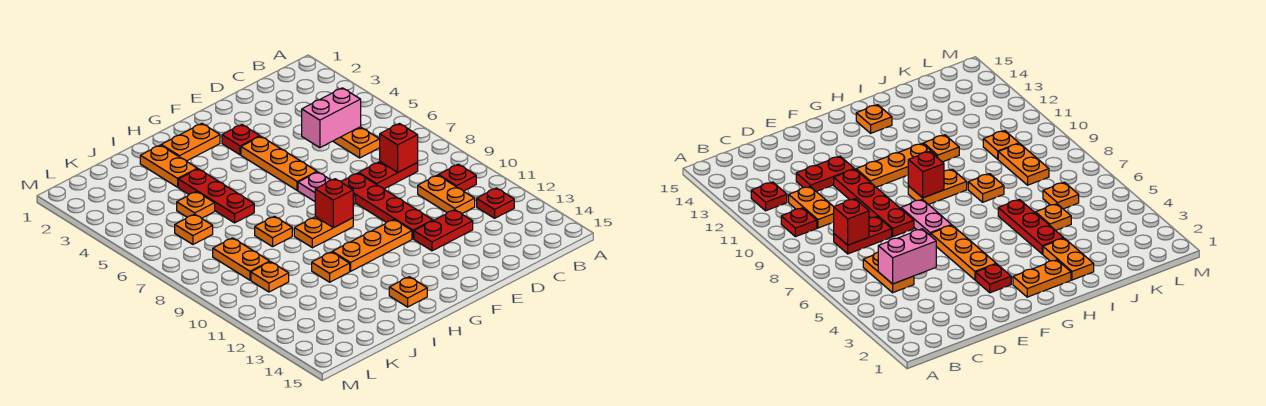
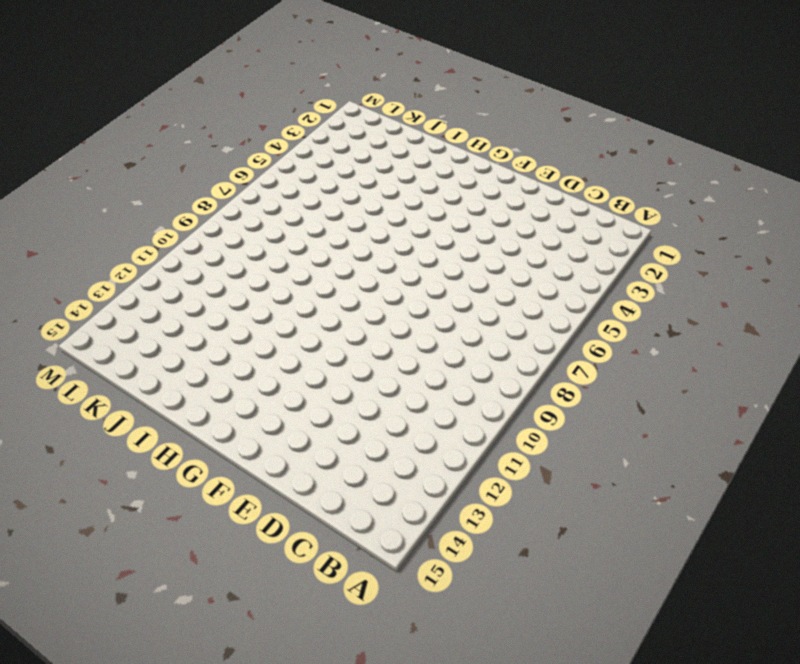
none -> red plate B10 level 1
none -> red plate B12 level 1
none -> orange plate C5:C6 level 1

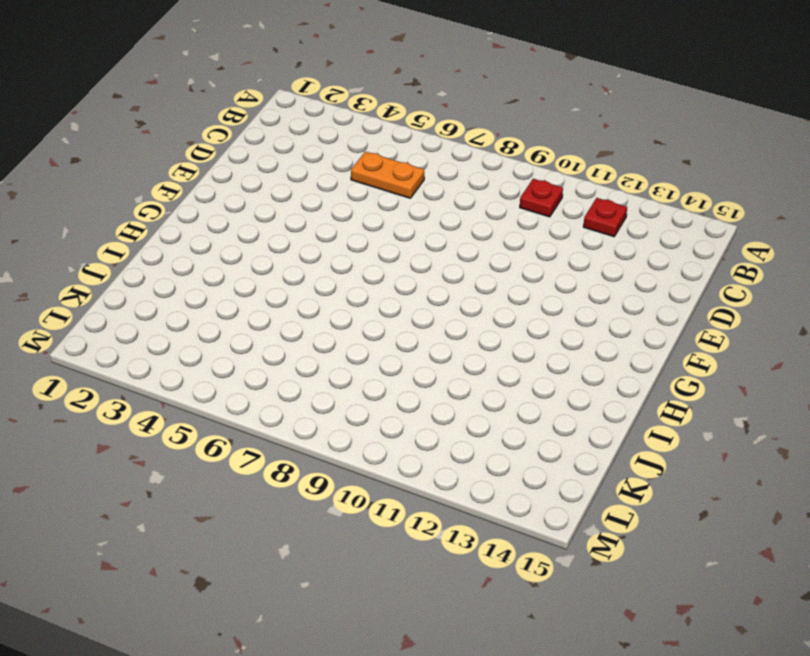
none -> red plate C8:D8 level 1
none -> orange plate C10:C11 level 1
none -> red plate D12:E12 level 1

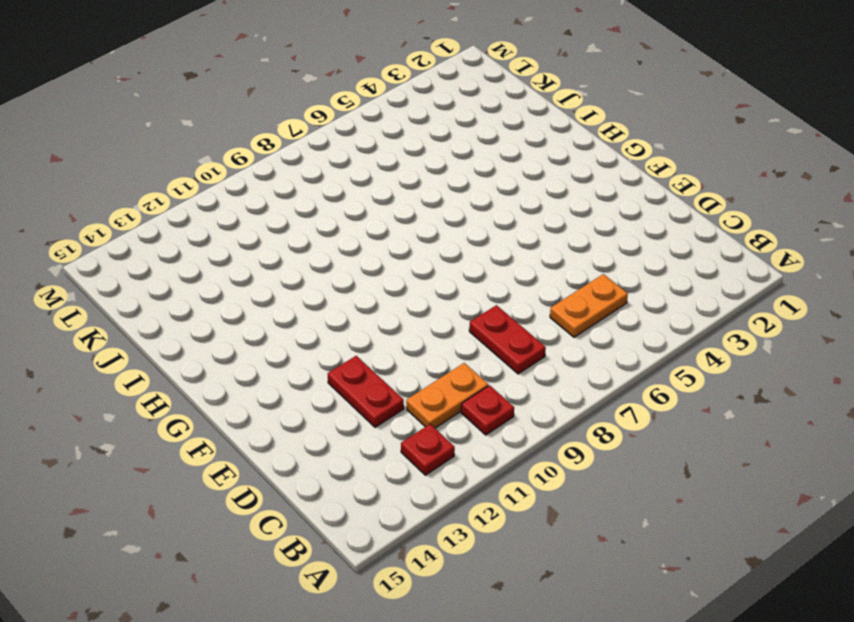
none -> red plate E8:E11 level 1
none -> red plate F3 level 1
none -> orange plate F4:F6 level 1

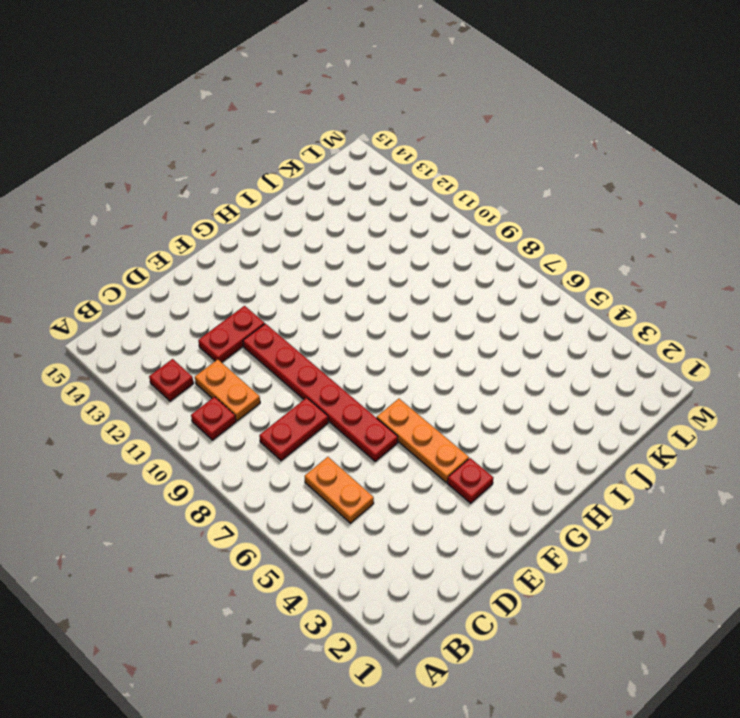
red plate E6:E11 level 1 -> red plate E8:E11 level 1
none -> pink plate F7:F8 level 1
none -> orange plate F11:H11 level 1
none -> orange plate G2:H2 level 1

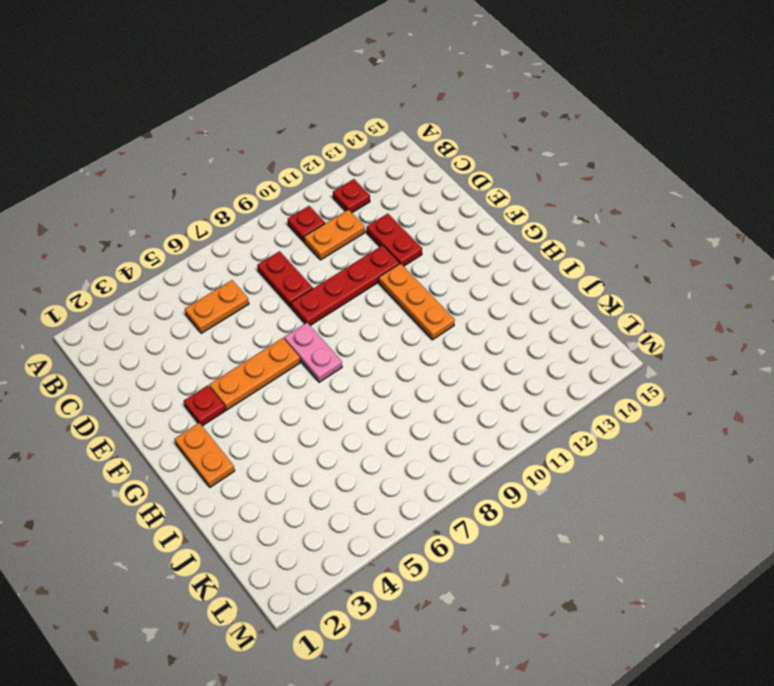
pink plate F7:G7 level 1 -> pink plate F7:F8 level 1
none -> orange plate G9:H9 level 1
none -> orange plate H14 level 1
none -> orange plate I2:I3 level 1

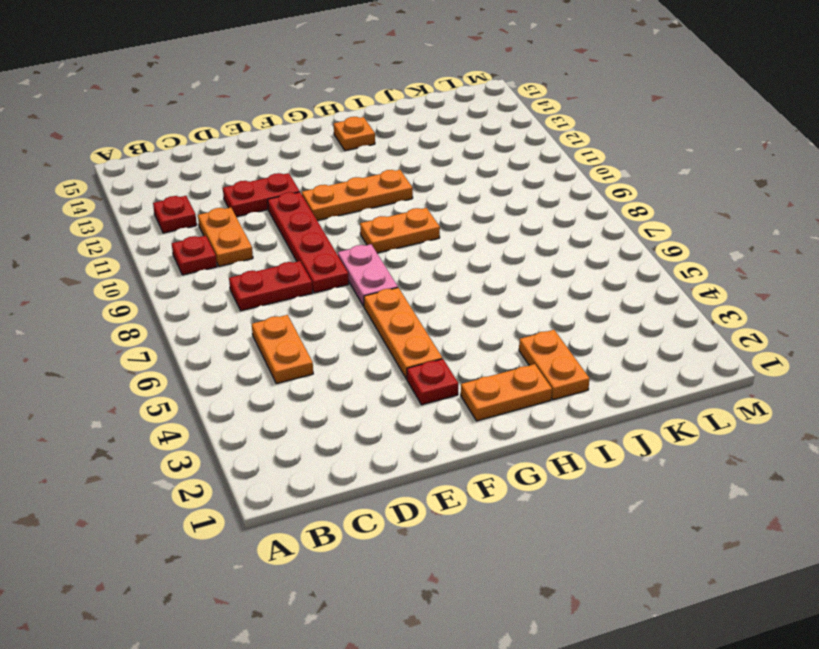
none -> red plate I4:I6 level 1
none -> orange plate I8 level 1
none -> orange plate I11 level 1

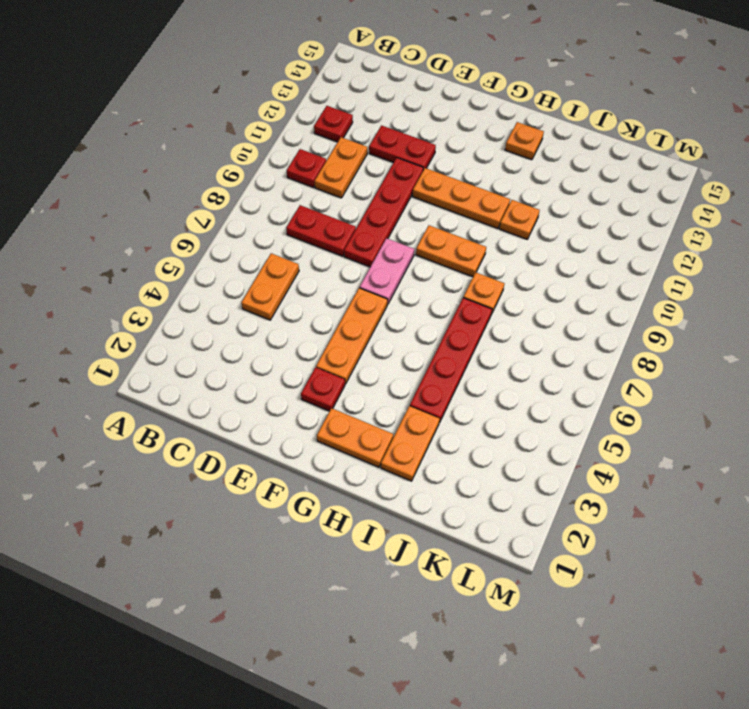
red plate I4:I7 level 1 -> red plate I4:I6 level 1
none -> orange plate J5 level 1
none -> orange plate K6 level 1
none -> orange plate K8:K9 level 1

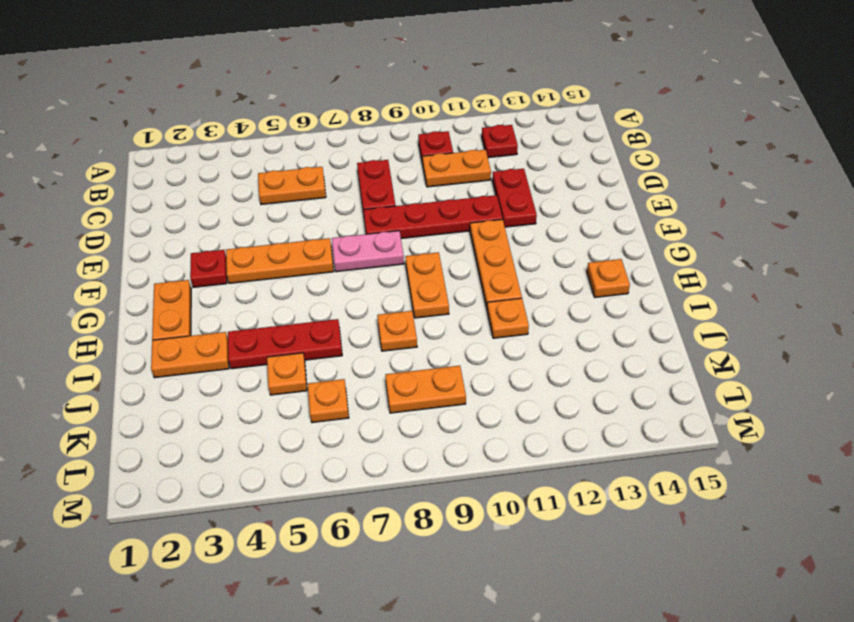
none -> orange plate K10 level 1
none -> pink brick C5:D5 level 2
none -> red brick C8 level 2

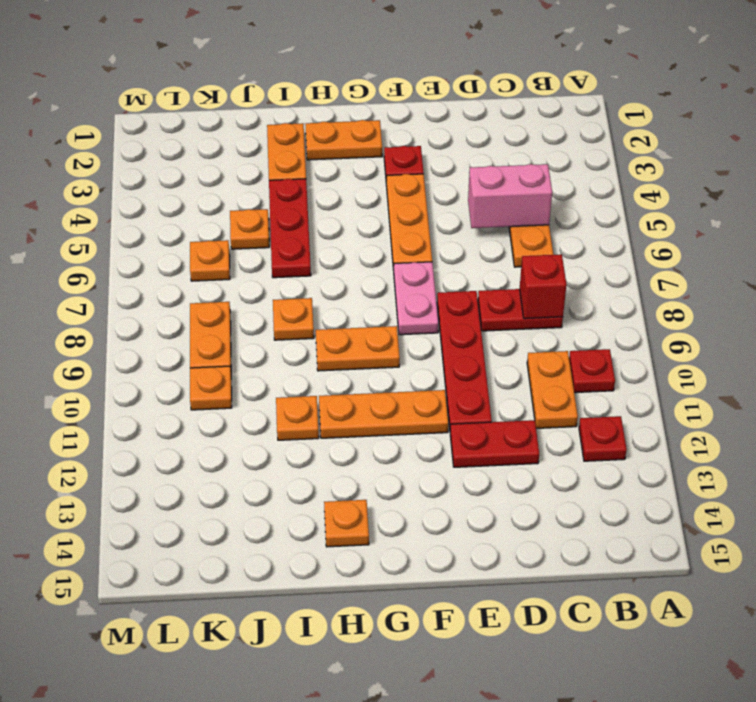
none -> red brick G9 level 2

